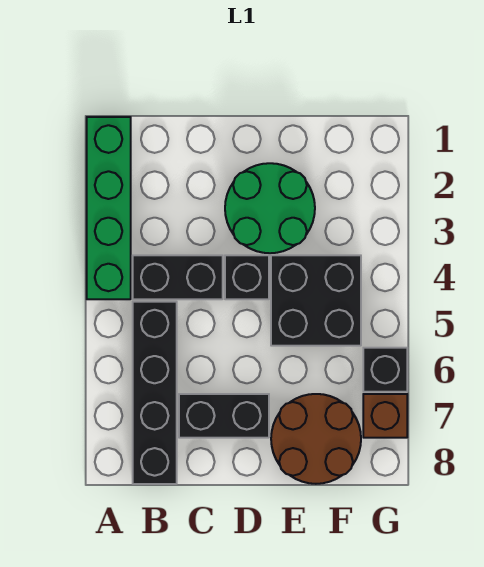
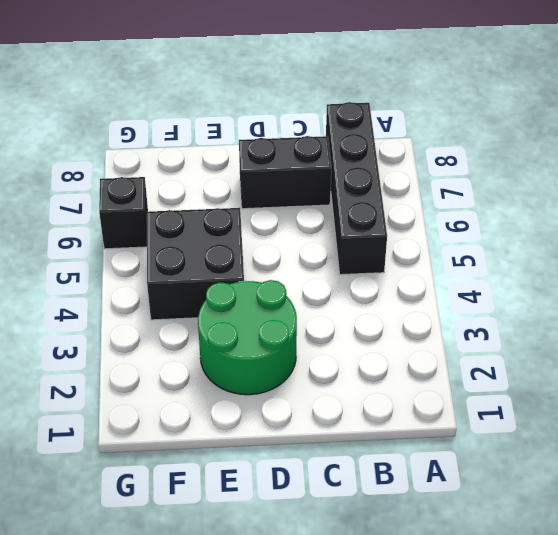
none -> green brick A1:A4 level 1
none -> black brick B4:C4 level 1

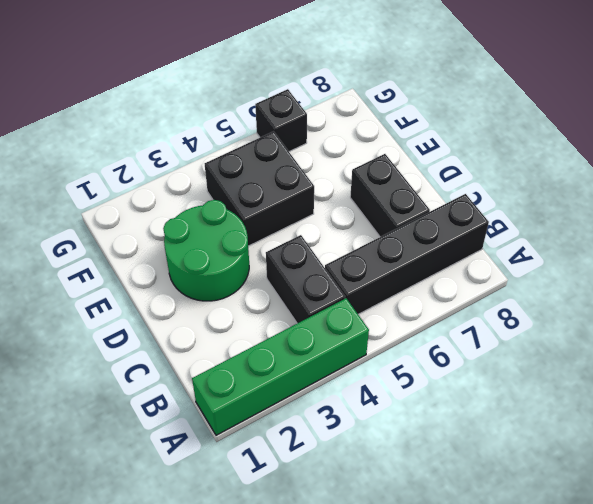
none -> black brick D4 level 1
none -> brown round brick E7:F8 level 1

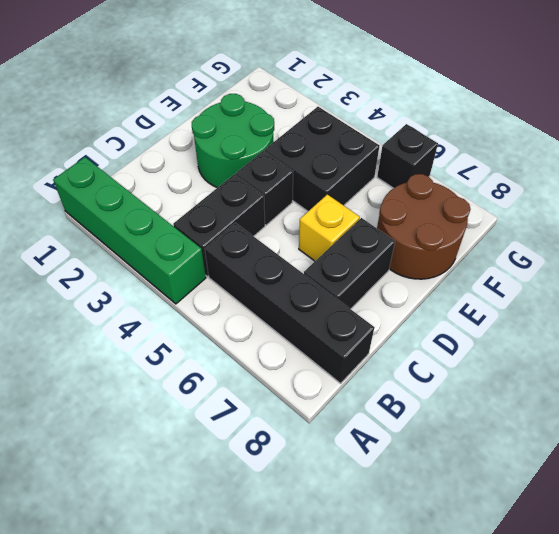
yellow brick D6 level 1 -> none
none -> brown brick G7 level 1

